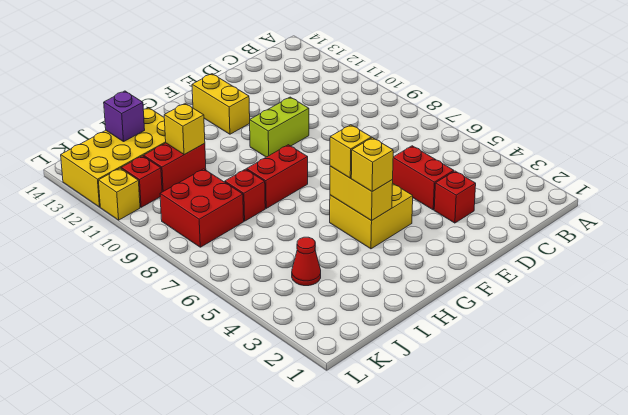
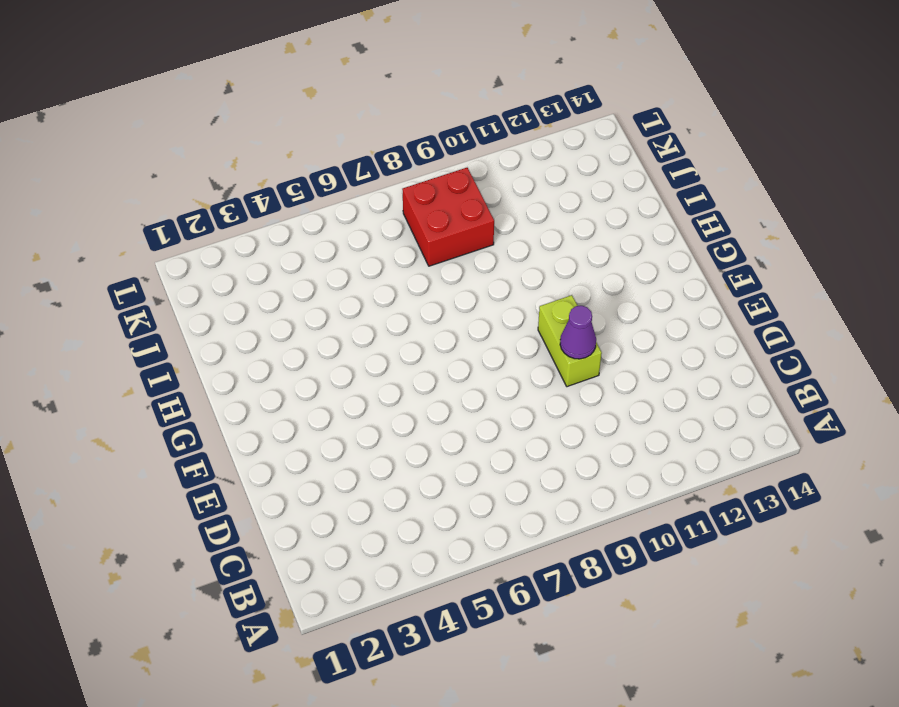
purple cone E10 level 2 -> none
none -> red brick D3 level 1
none -> red brick D4:D5 level 1
none -> yellow brick F4:G5 level 1

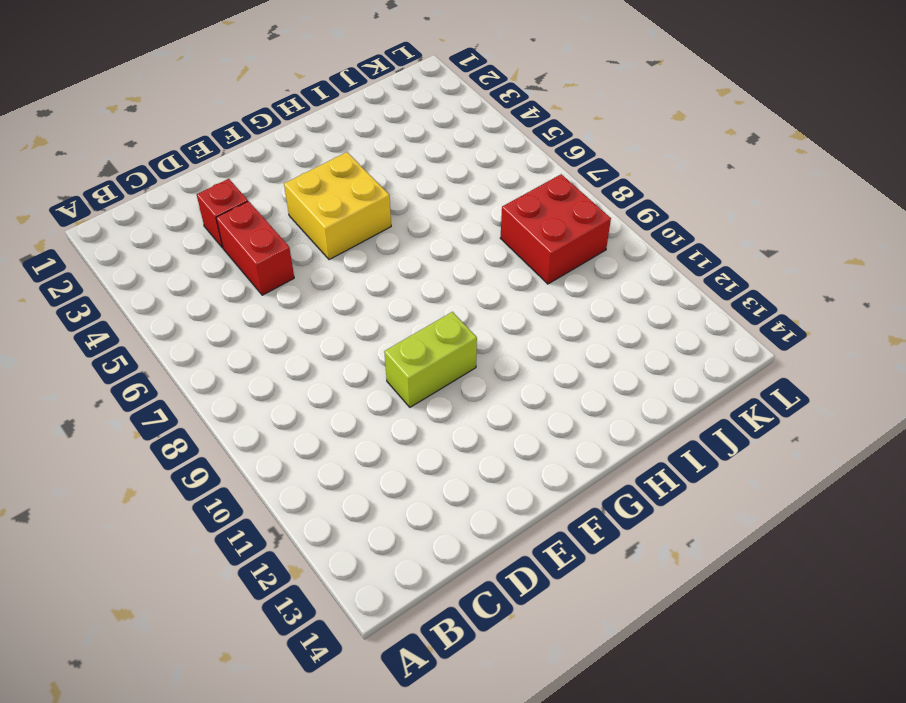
none -> yellow brick F12:F13 level 1
none -> red brick G8:H8 level 1
none -> red brick I8 level 1

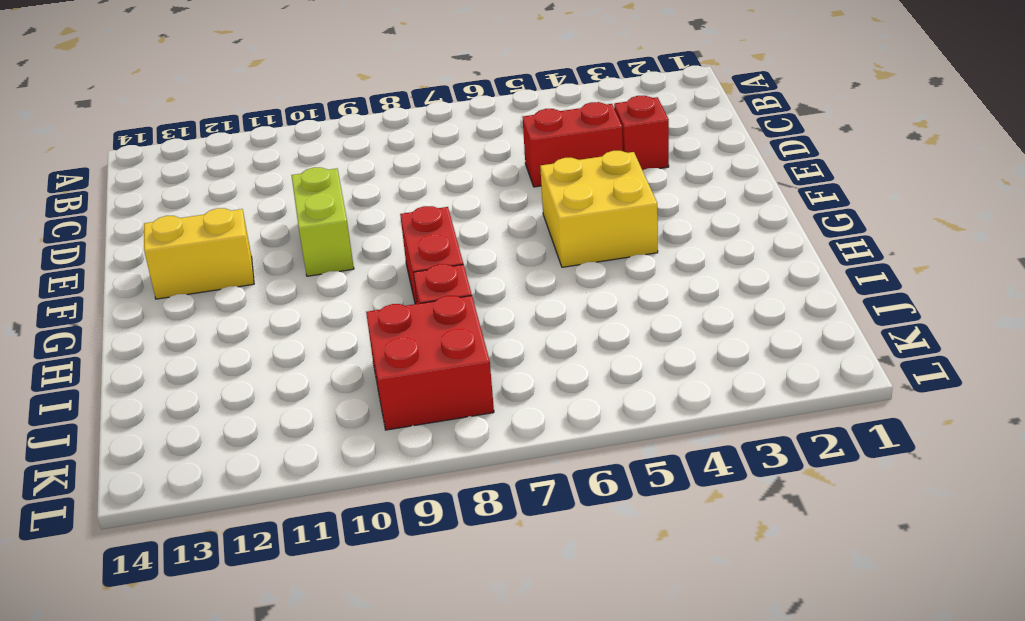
none -> red brick I11:J11 level 1
none -> yellow brick I12:L13 level 1
none -> red cone J4 level 1

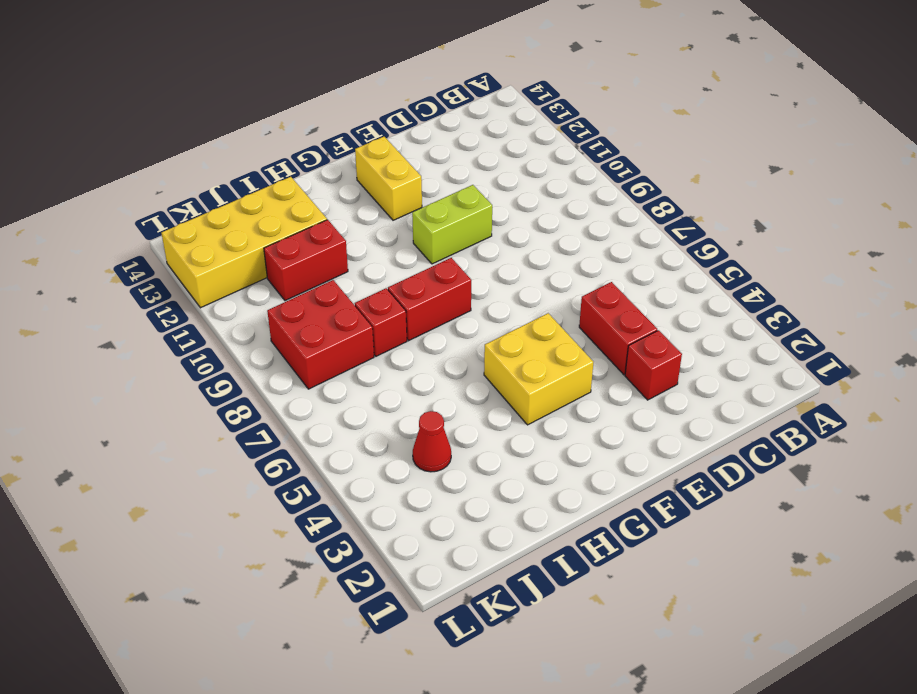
none -> red brick K11 level 1
none -> yellow brick L11 level 1
none -> yellow brick G4:G5 level 2

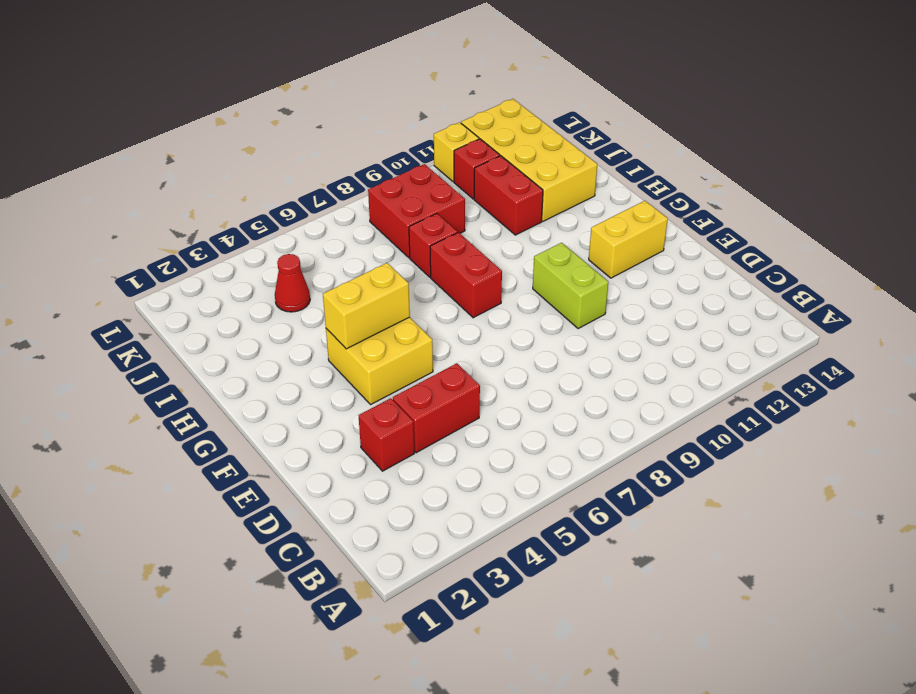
none -> yellow brick I11 level 2
none -> purple brick J13 level 2
none -> yellow brick G4 level 3

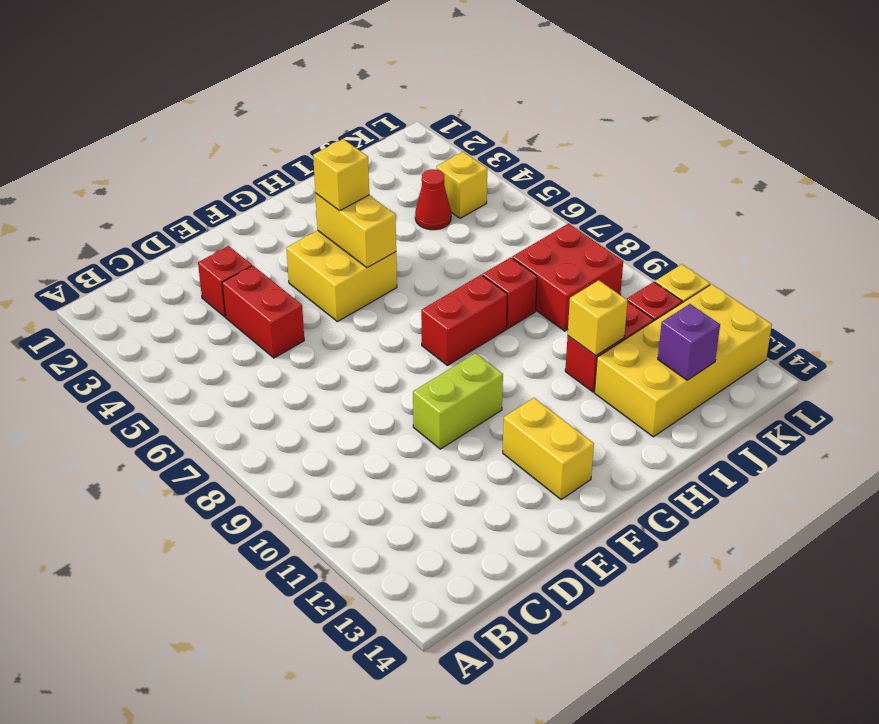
yellow brick K4 level 1 -> yellow brick G5 level 3

